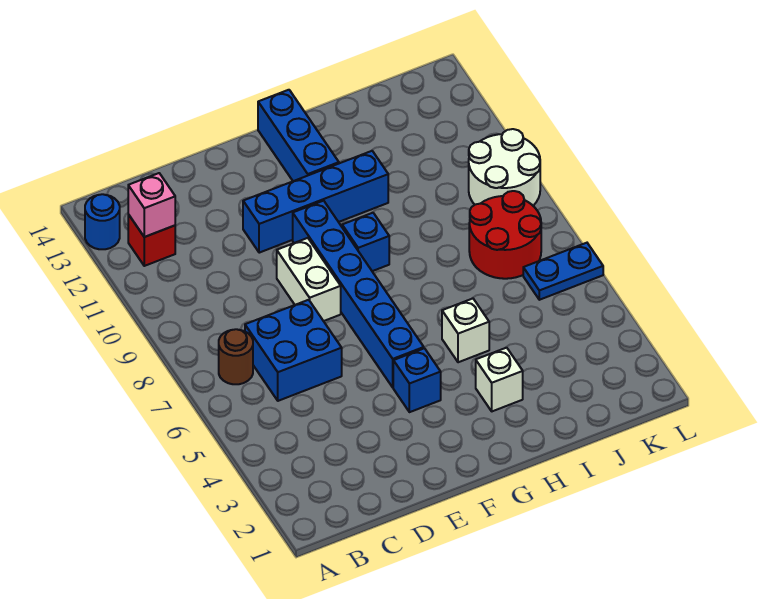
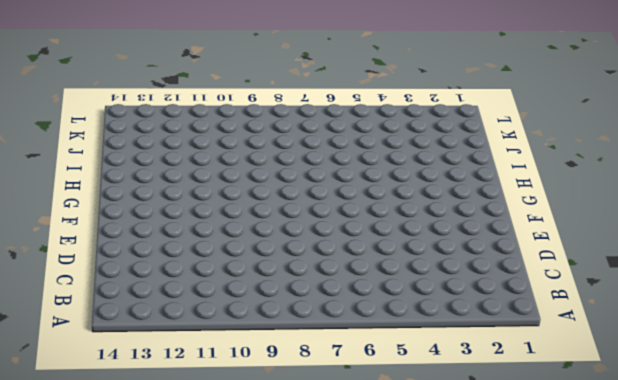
none -> blue round brick A13 level 1
none -> brown round brick B7 level 1
none -> red brick B12 level 1

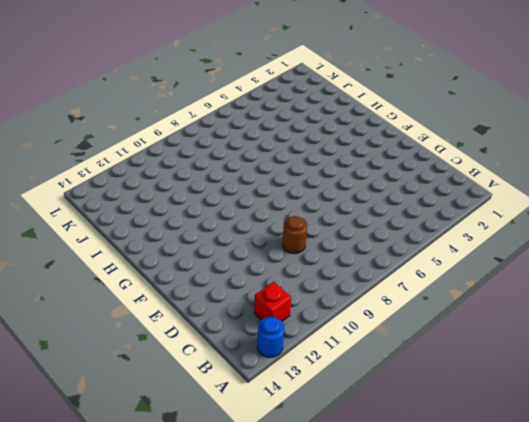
brown round brick D9 level 1 -> brown round brick B7 level 1
none -> blue brick C6:D7 level 1
none -> white brick E8:E9 level 1
none -> blue brick E11:H11 level 1

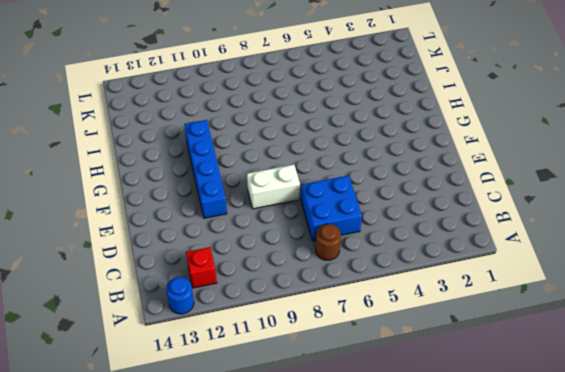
none -> blue brick F4 level 1
none -> blue brick F5:F10 level 1
none -> blue brick G9 level 1

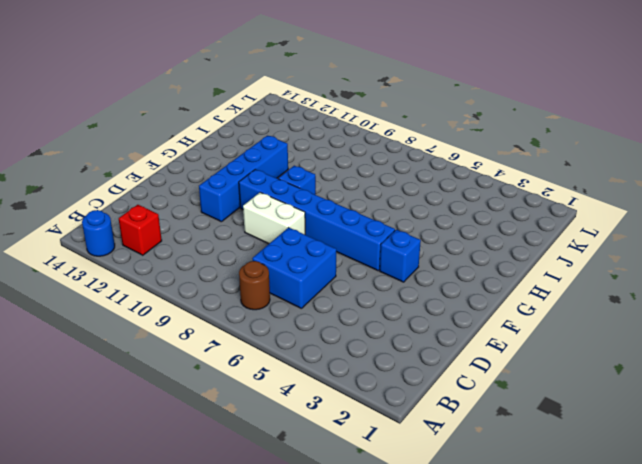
none -> blue brick G12:G14 level 1
none -> white brick H3 level 1
none -> white brick H5 level 1

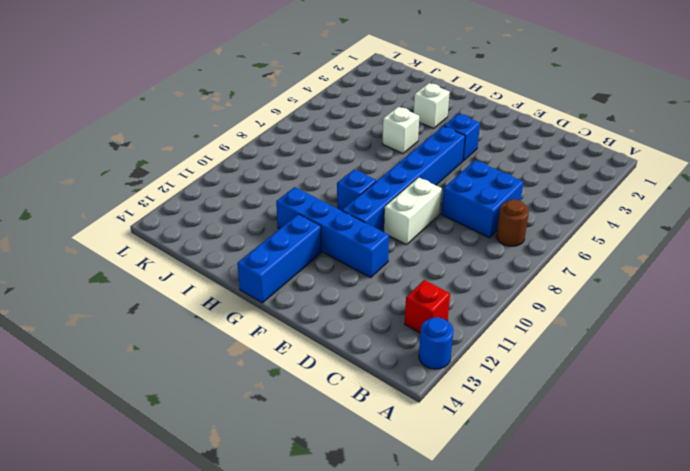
none -> red round brick J7:K8 level 1
none -> blue plate K6:L6 level 1
none -> white round brick K9:L10 level 1

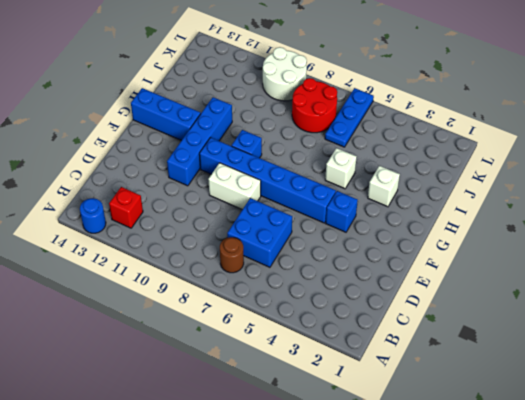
blue plate J6:L6 level 1 -> blue plate K6:L6 level 1
none -> pink brick B12 level 2

